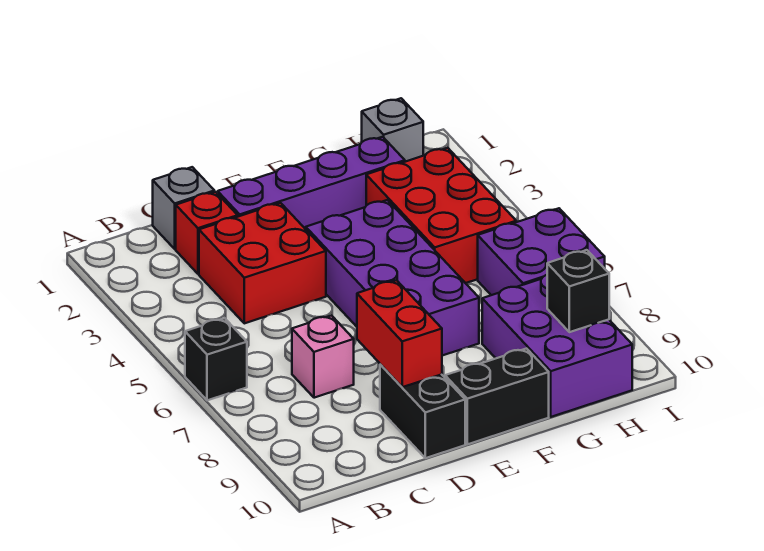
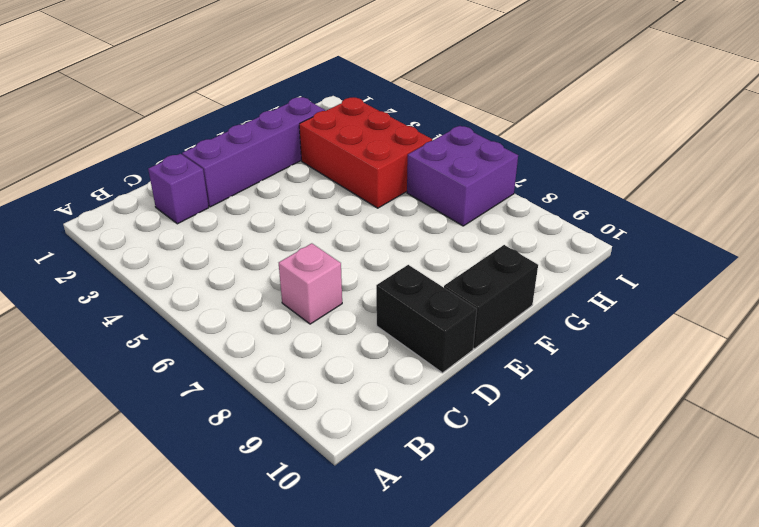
purple brick C2 level 1 -> red brick C2 level 1
none -> black brick A6 level 1
none -> grey brick C1 level 1
none -> red brick C3:D4 level 1

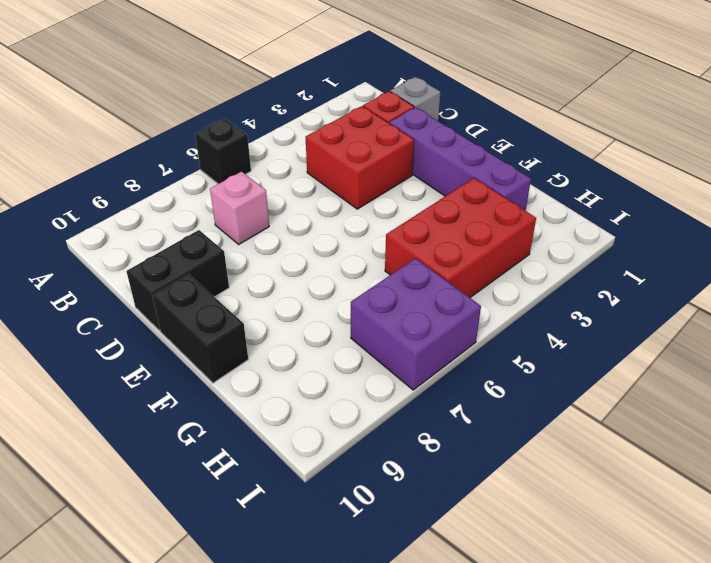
none -> purple brick E4:F7 level 1
none -> purple brick G8:H10 level 1
none -> grey brick H1 level 1

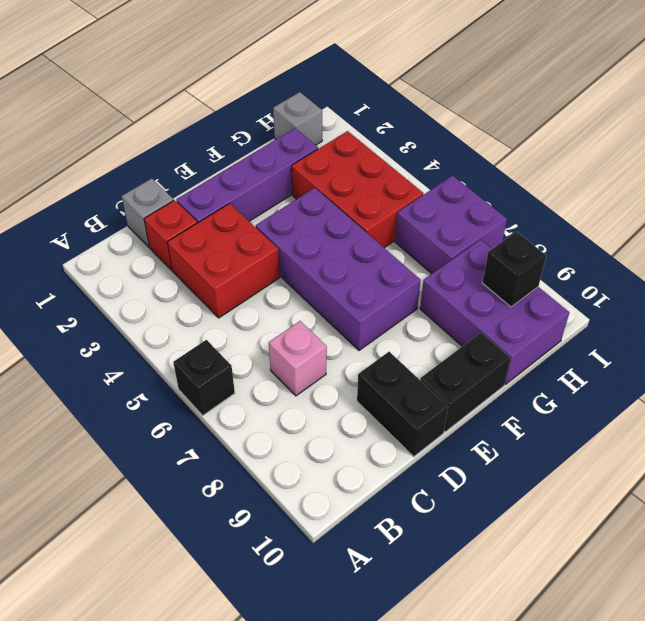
none -> red brick D8:D9 level 2

